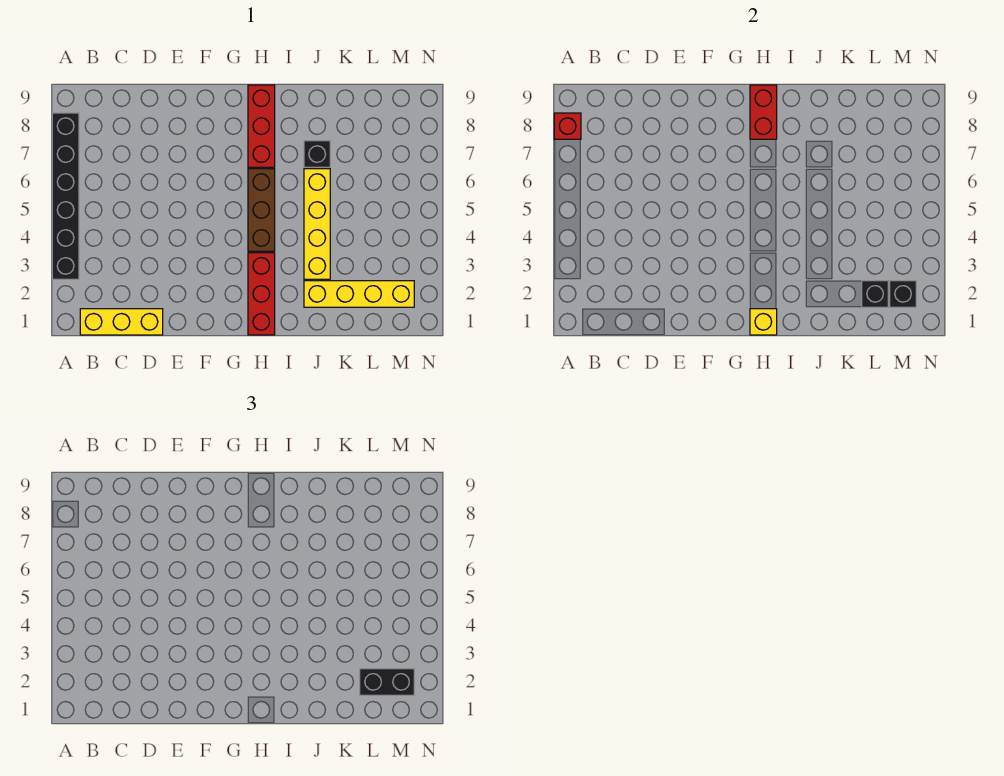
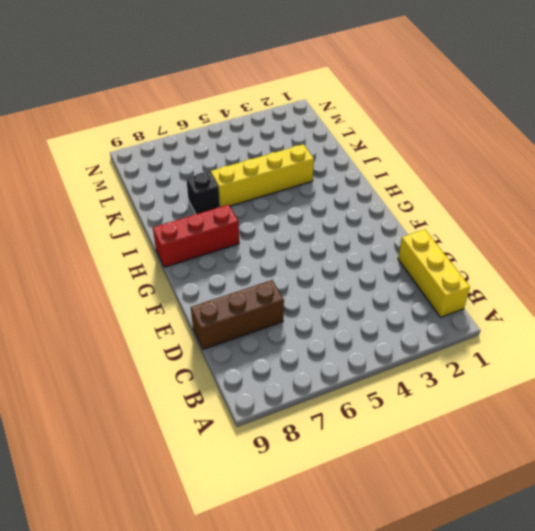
brown brick D7:D9 level 1 -> brown brick H4:H6 level 1
none -> black brick A3:A8 level 1
none -> red brick H1:H3 level 1
none -> yellow brick J2:M2 level 1

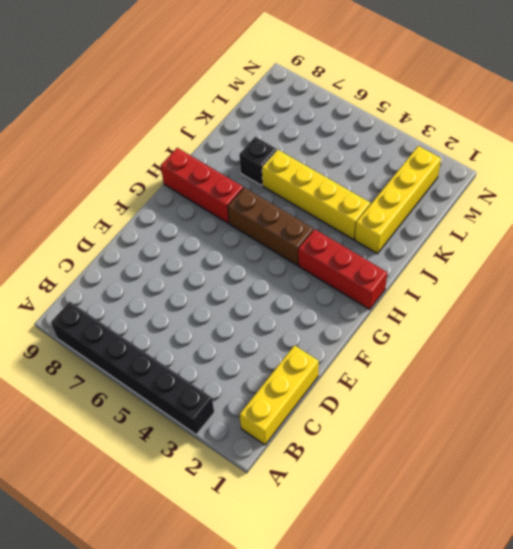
none -> red brick A8 level 2
none -> yellow brick H1 level 2
none -> red brick H8:H9 level 2

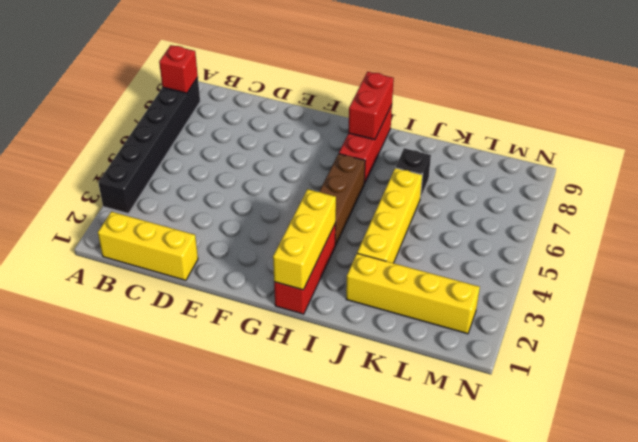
yellow brick H1:H3 level 2 -> yellow brick H1 level 2
none -> black brick L2 level 2
none -> black brick M2 level 2
none -> black brick L2:M2 level 3

